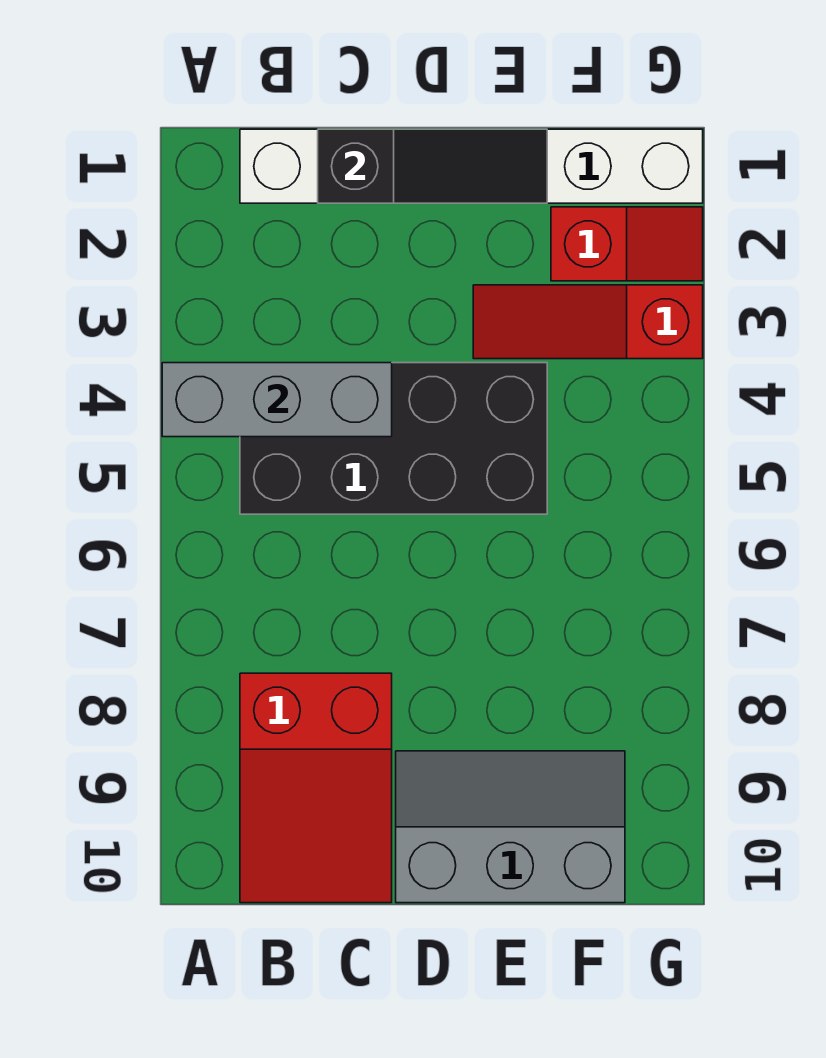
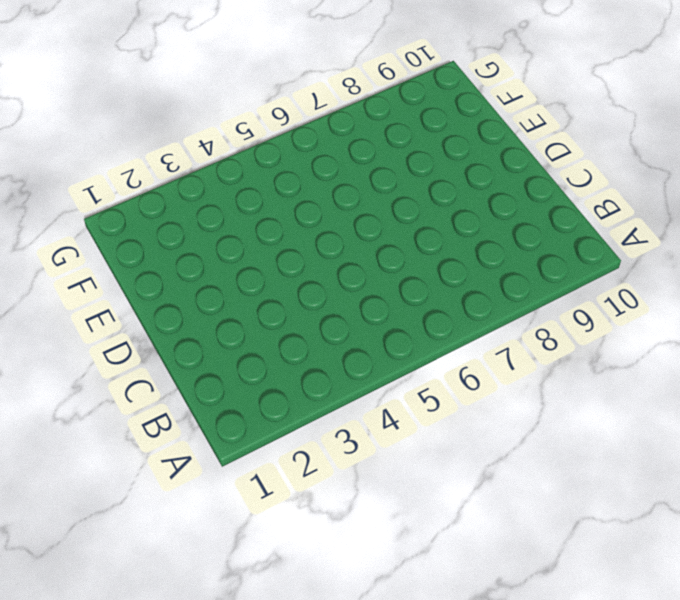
none -> white brick B1:G1 level 1
none -> black brick B4:E5 level 1

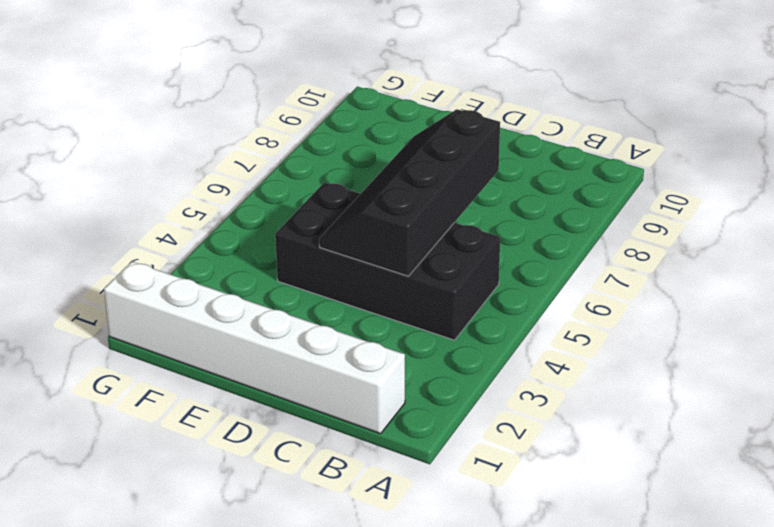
black slope C4:D7 level 2 top C -> grey brick A4:C4 level 2
none -> red slope B8:C10 level 1 top 8
none -> grey slope D9:F10 level 1 top 10

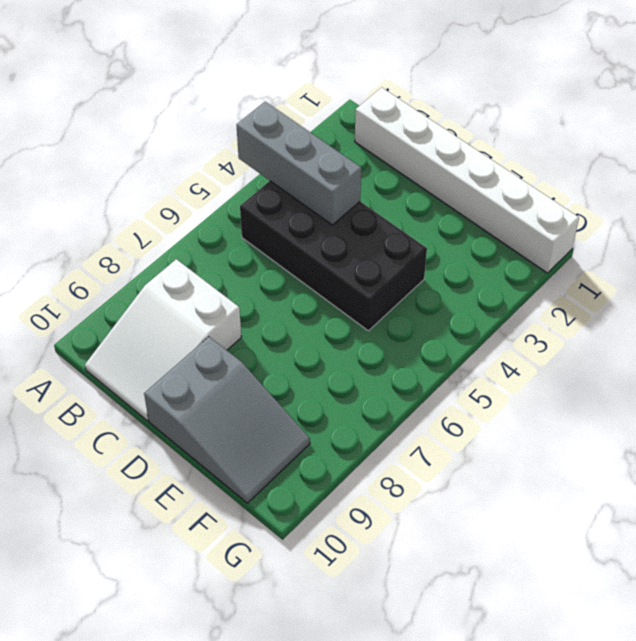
white slope B8:C10 level 1 top 8 -> red slope B8:C10 level 1 top 8
grey slope D9:F10 level 1 top D -> grey slope D9:F10 level 1 top 10
none -> red slope E3:G3 level 1 top G
none -> red slope F2:G2 level 1 top F

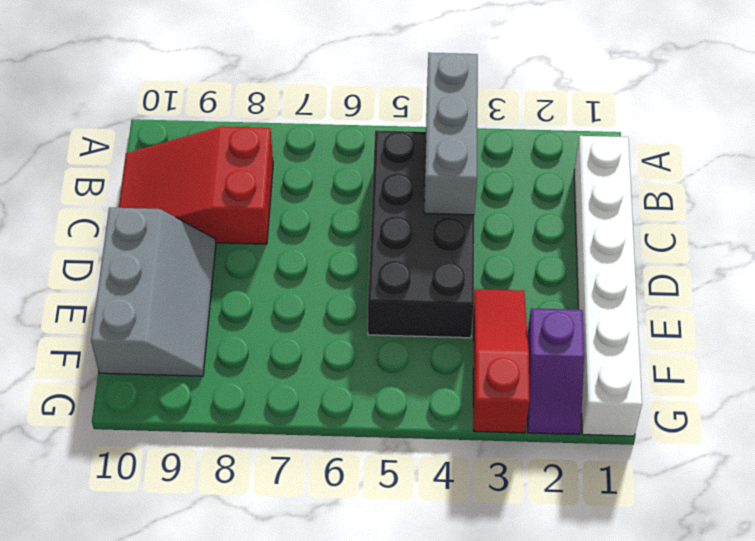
purple slope F2:G2 level 1 top F -> red slope F2:G2 level 1 top F
none -> black slope C1:E1 level 2 top C

